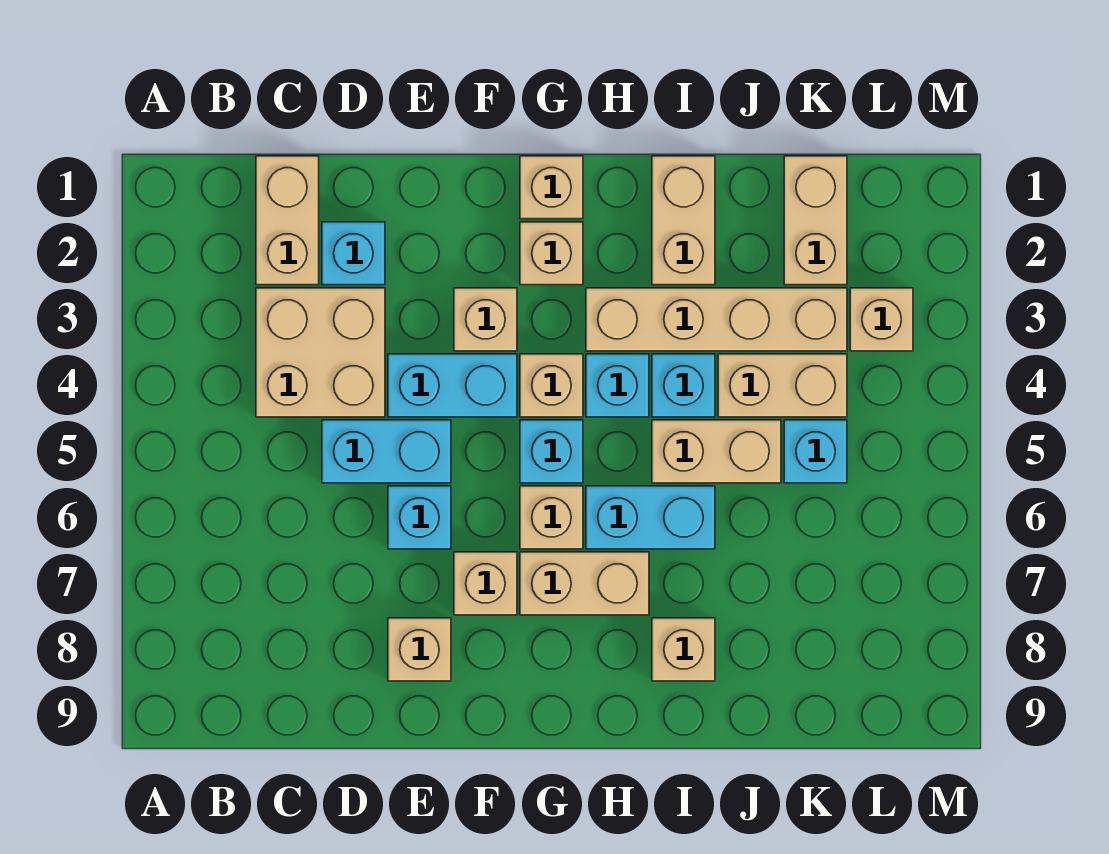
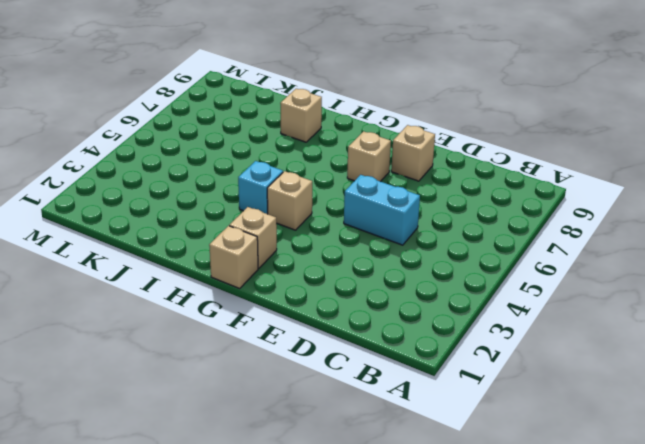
none -> tan brick C1:C2 level 1
none -> tan brick C3:D4 level 1
none -> cyan brick D2 level 1

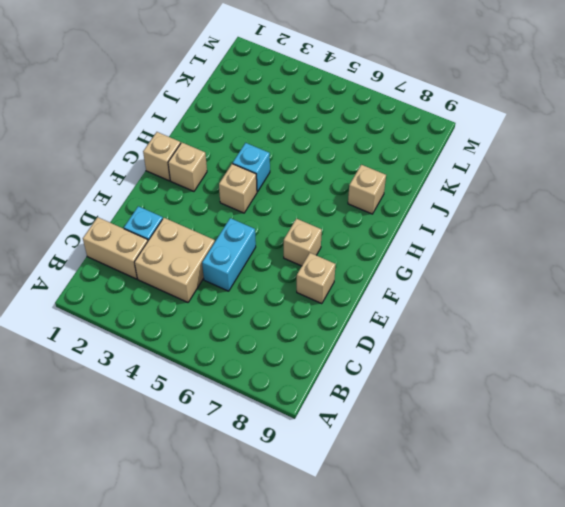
none -> cyan brick E4:F4 level 1
none -> cyan brick E6 level 1
none -> tan brick F3 level 1

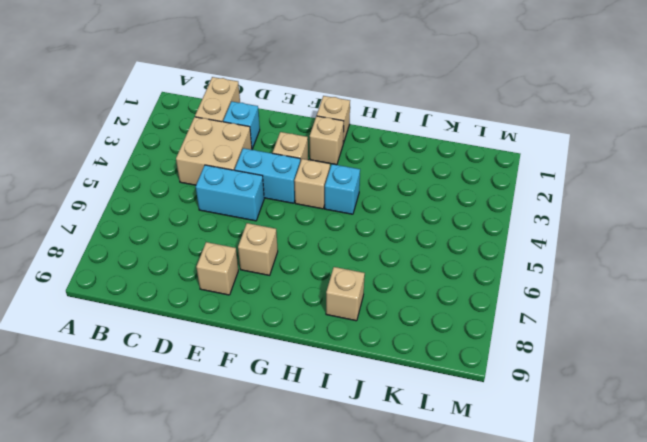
none -> cyan brick E6 level 1
none -> cyan brick G5 level 1
none -> tan brick G6 level 1

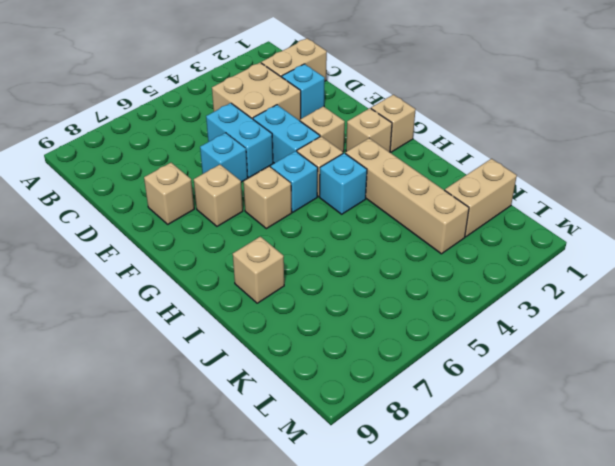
none -> tan brick G7:H7 level 1
none -> cyan brick H6:I6 level 1
none -> tan brick I1:I2 level 1

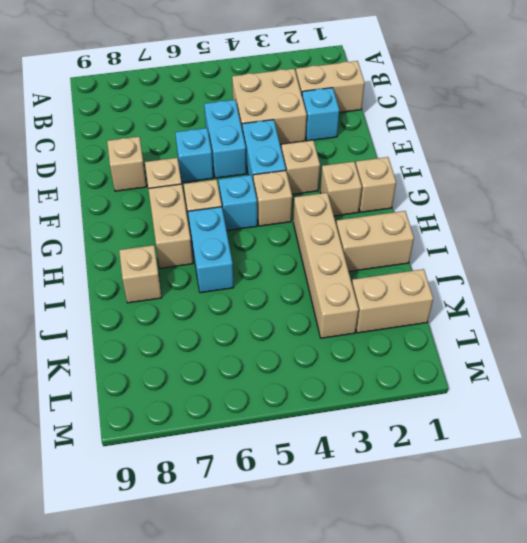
none -> cyan brick H4 level 1
none -> cyan brick I4 level 1
none -> tan brick I5:J5 level 1

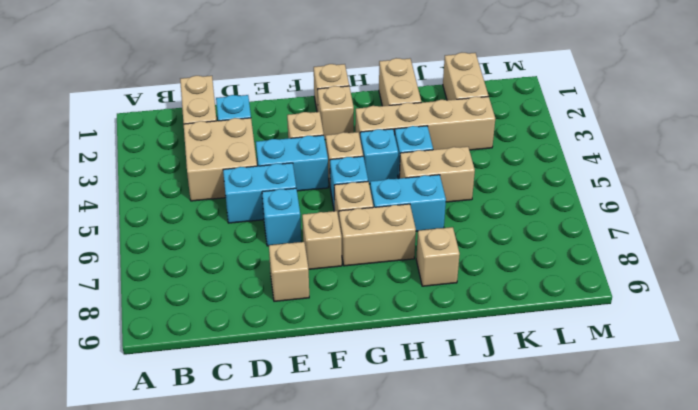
none -> tan brick J4:K4 level 1
none -> cyan brick K5 level 1
none -> tan brick L3 level 1

